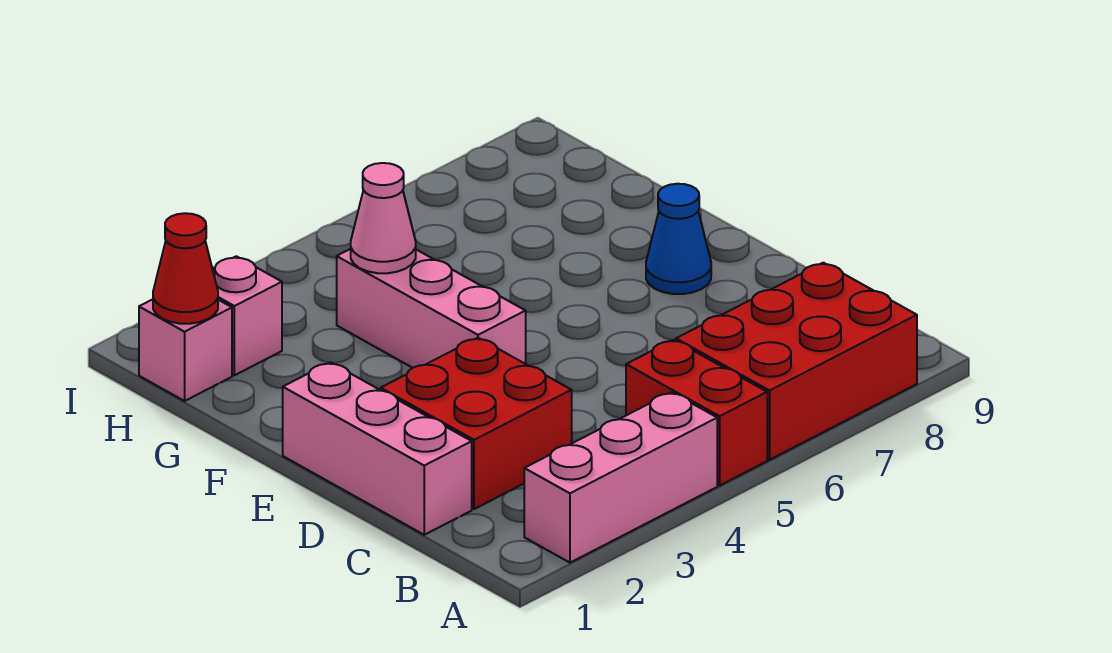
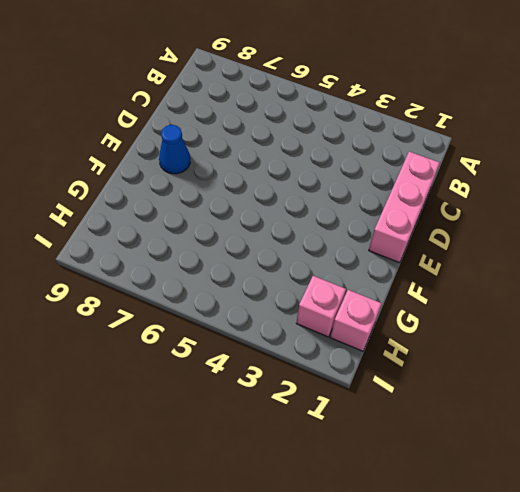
none -> pink brick A2:A4 level 1
none -> red brick A5:B5 level 1

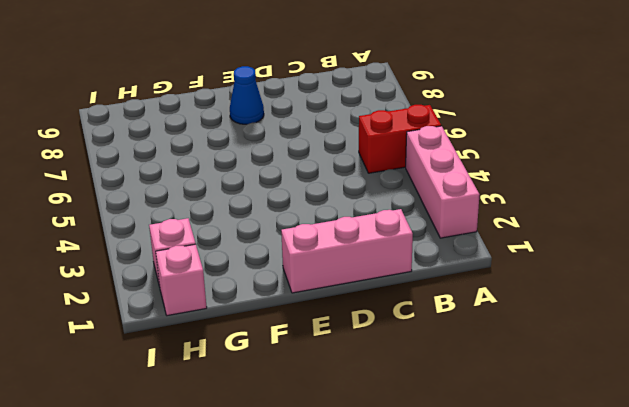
none -> red brick A6:B8 level 1
none -> red brick C2:D3 level 1

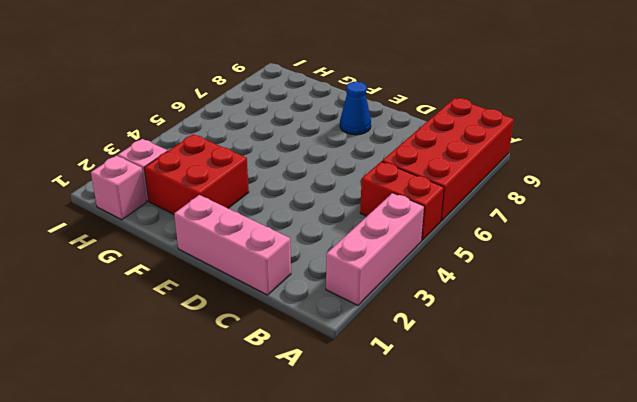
red brick A6:B9 level 1 -> red brick A6:B8 level 1
red brick F2:G3 level 1 -> red brick C2:D3 level 1
none -> pink brick E4:G4 level 1
none -> pink cone G4 level 2

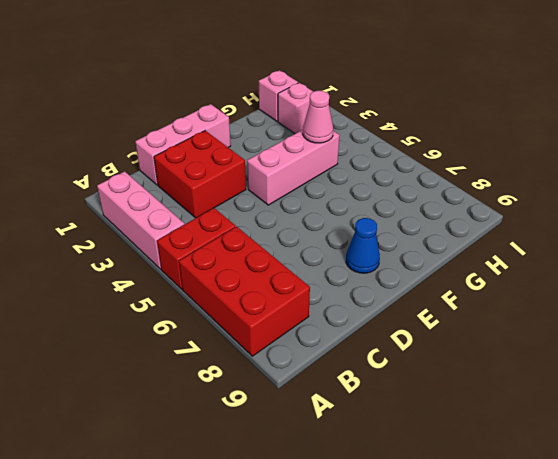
none -> red cone H1 level 2

